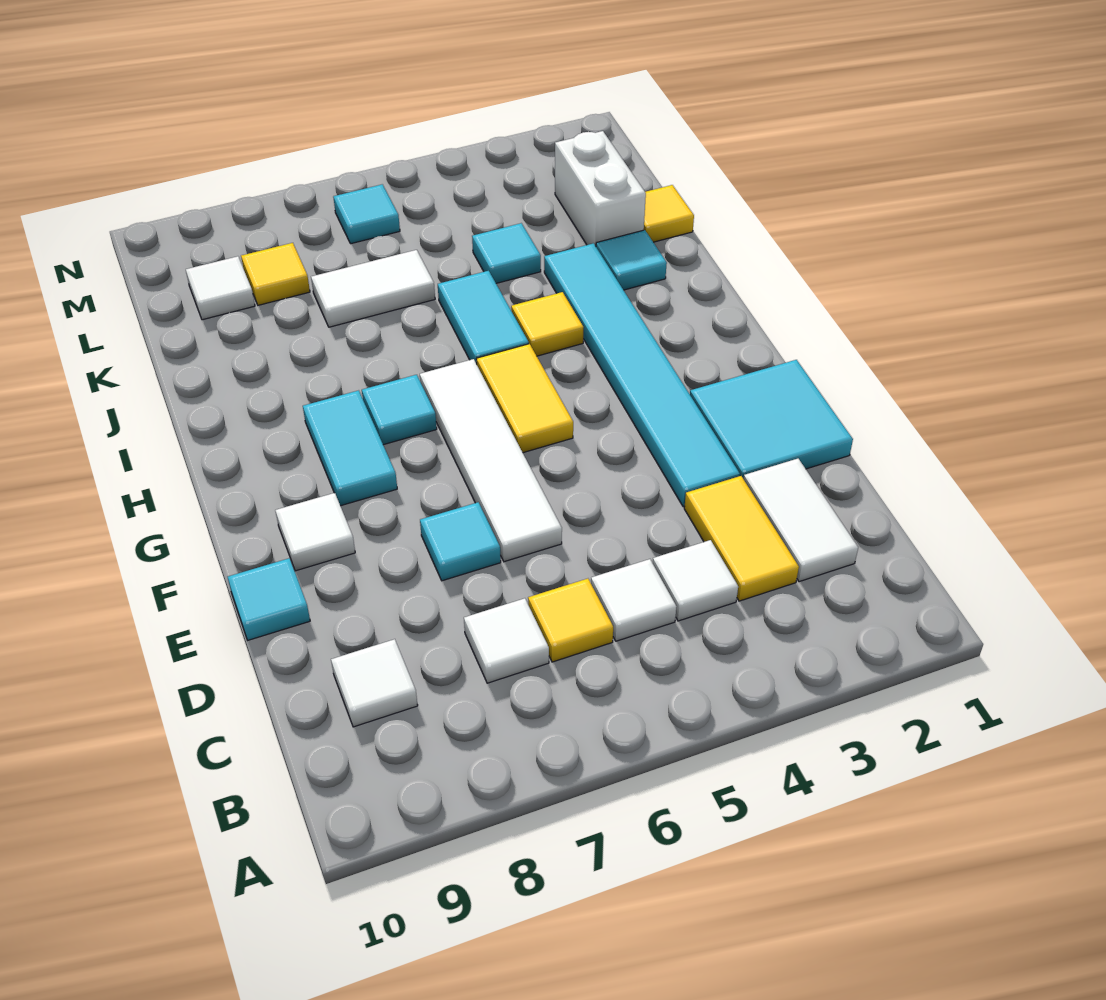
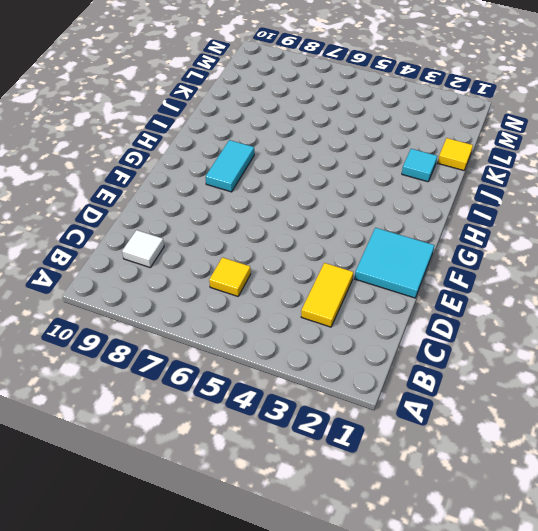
none -> white tile C2:D2 level 1
none -> white tile C4 level 1
none -> white tile C5 level 1

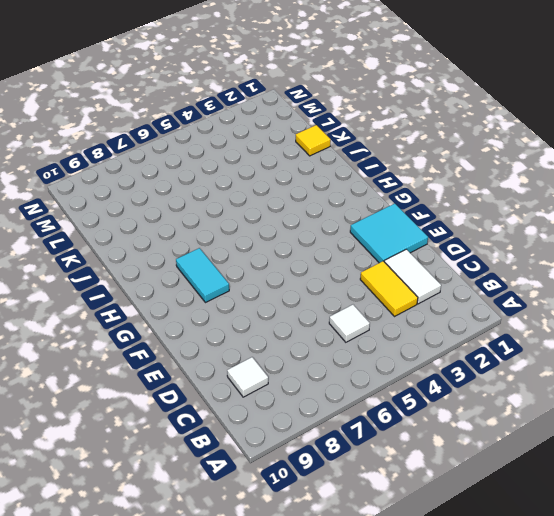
none -> white tile C4 level 1
none -> yellow tile C6 level 1
none -> white tile C7 level 1

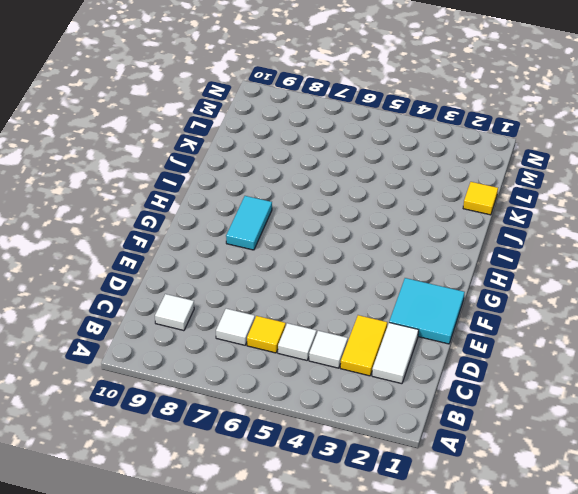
none -> cyan tile E3:J3 level 1
none -> white tile E6:H6 level 1
none -> cyan tile E7 level 1

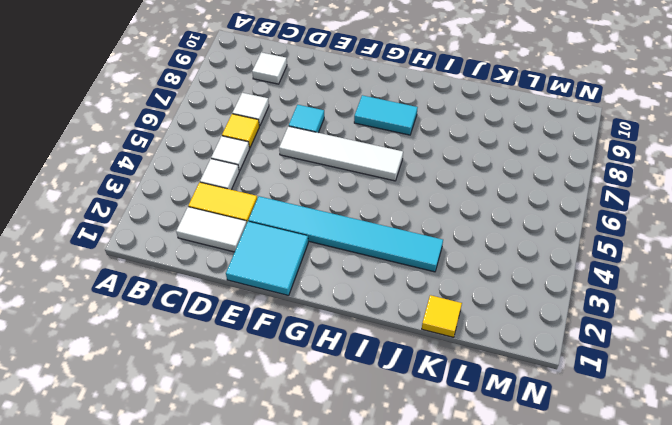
none -> cyan tile E10 level 1
none -> white tile F9 level 1
none -> yellow tile G5:H5 level 1

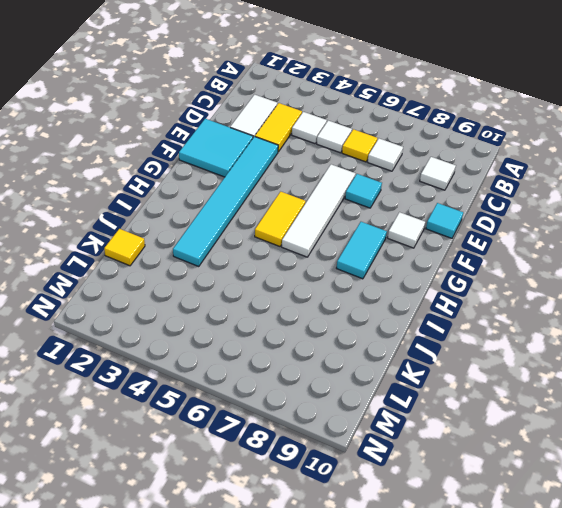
none -> cyan tile H7 level 1
none -> yellow tile I4 level 1
none -> cyan tile I5:J5 level 1

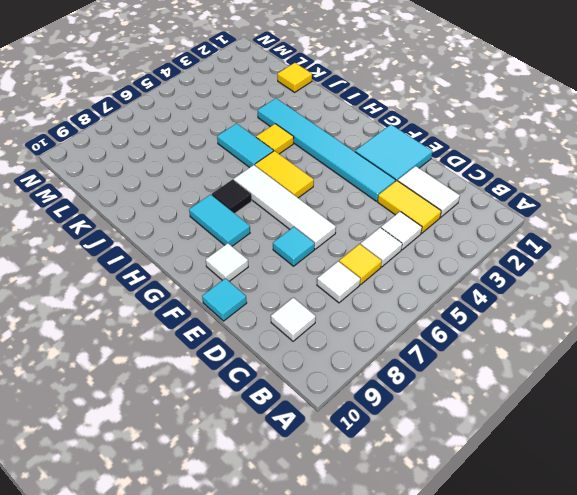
black tile H7 level 1 -> cyan tile H7 level 1
none -> cyan tile J2 level 1
none -> white brick K2:L2 level 1
none -> cyan tile K4 level 1

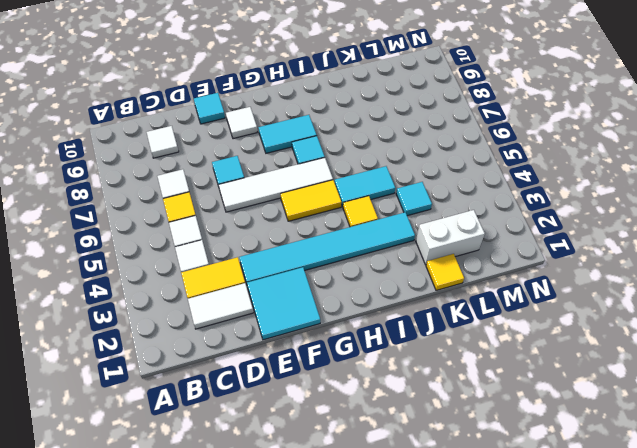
none -> cyan tile J2 level 1
none -> white tile K6:K7 level 1
none -> yellow tile L8 level 1

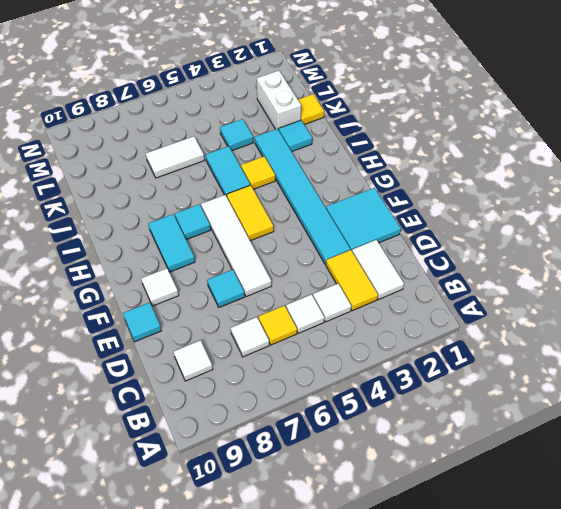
none -> yellow tile L8 level 1
none -> white tile L9 level 1
none -> cyan tile M6 level 1

